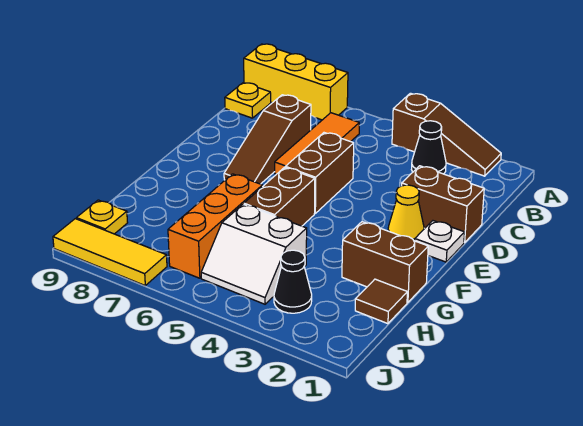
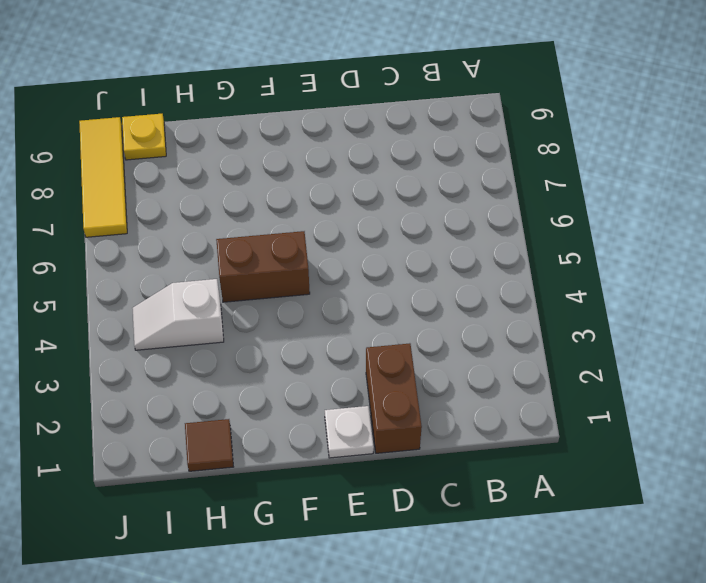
white slope H4:I4 level 1 top H -> white slope H4:I5 level 1 top H
none -> brown slope A2:A4 level 1 top 4
none -> yellow brick A7:A9 level 1
none -> black cone B3 level 1

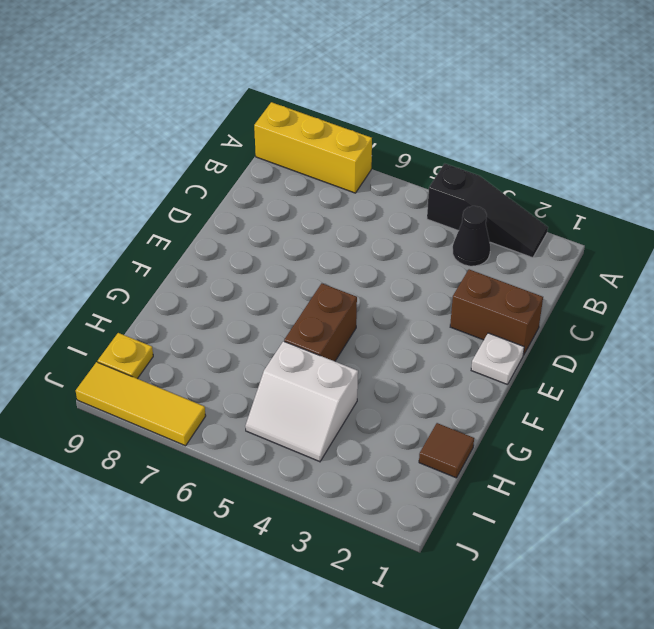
black slope A2:A4 level 1 top 4 -> brown slope A2:A4 level 1 top 4
none -> orange tile B6:D6 level 1
none -> yellow plate B9 level 1
none -> brown slope C7:E7 level 1 top C

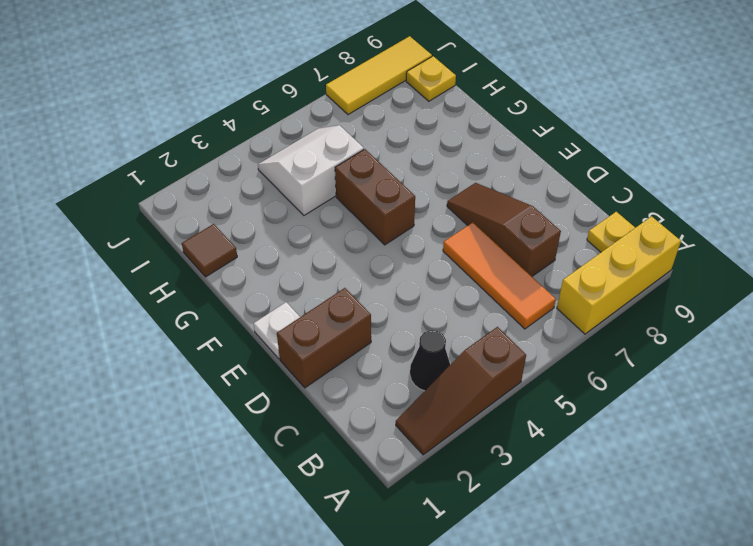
none -> brown brick D5:E5 level 1
none -> yellow cone E2 level 1
none -> brown brick G1:G2 level 1

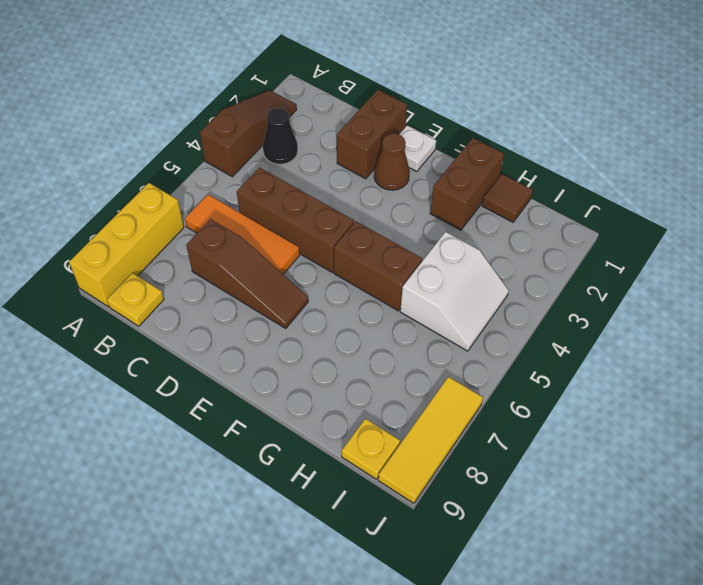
brown brick C5:E5 level 1 -> brown brick D5:E5 level 1
brown cone E2 level 1 -> yellow cone E2 level 1
none -> orange brick G6:I6 level 1
none -> black cone I3 level 1

